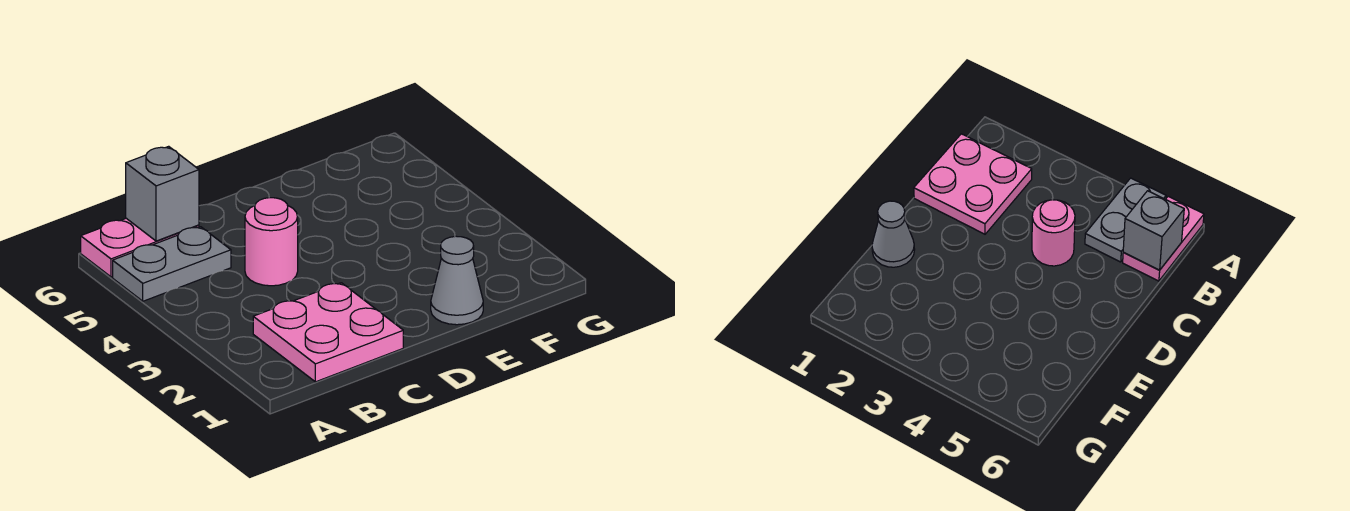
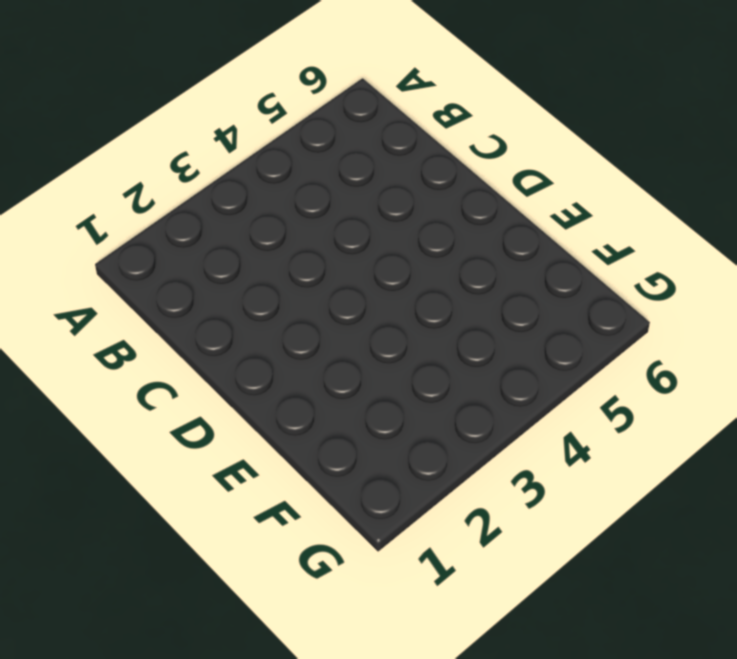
none -> grey plate A5:B5 level 1
none -> pink plate A6:B6 level 1

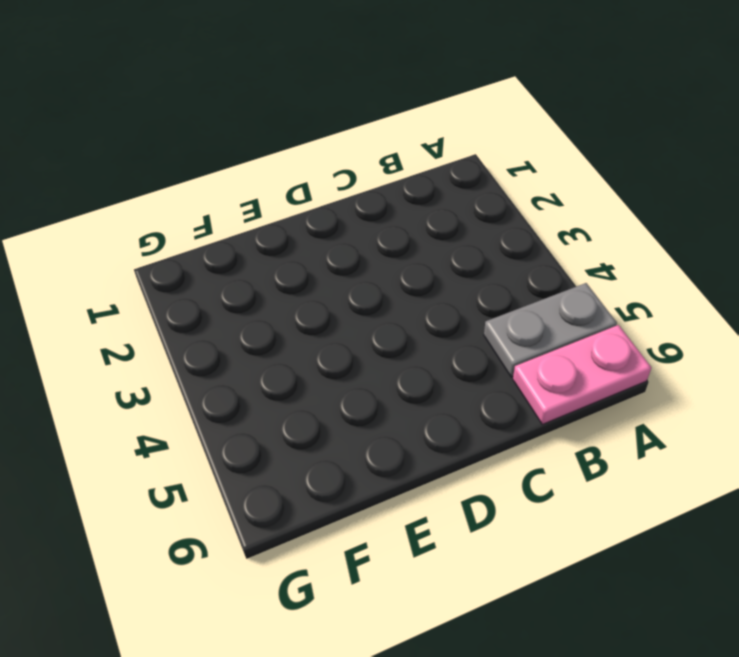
none -> pink plate B1:C2 level 1
none -> pink round brick C4 level 1

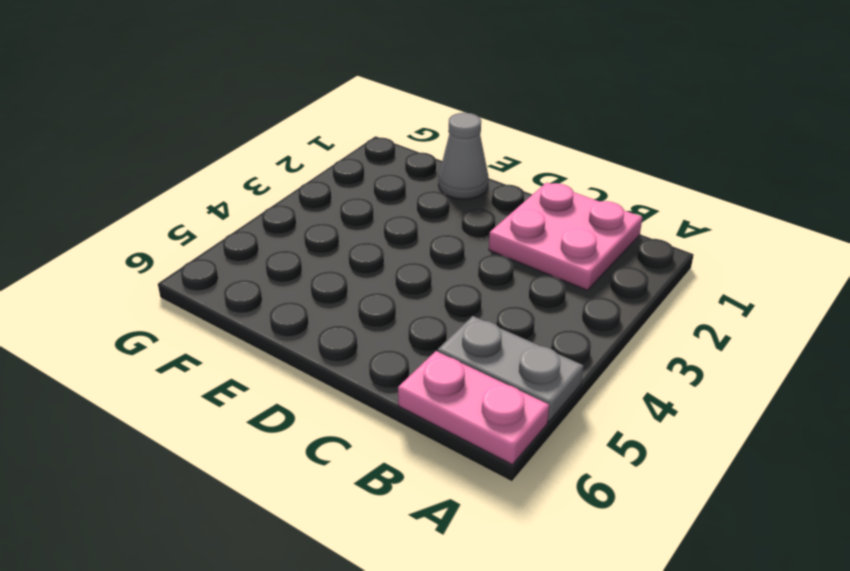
none -> pink round brick C4 level 1
none -> grey brick B6 level 2

